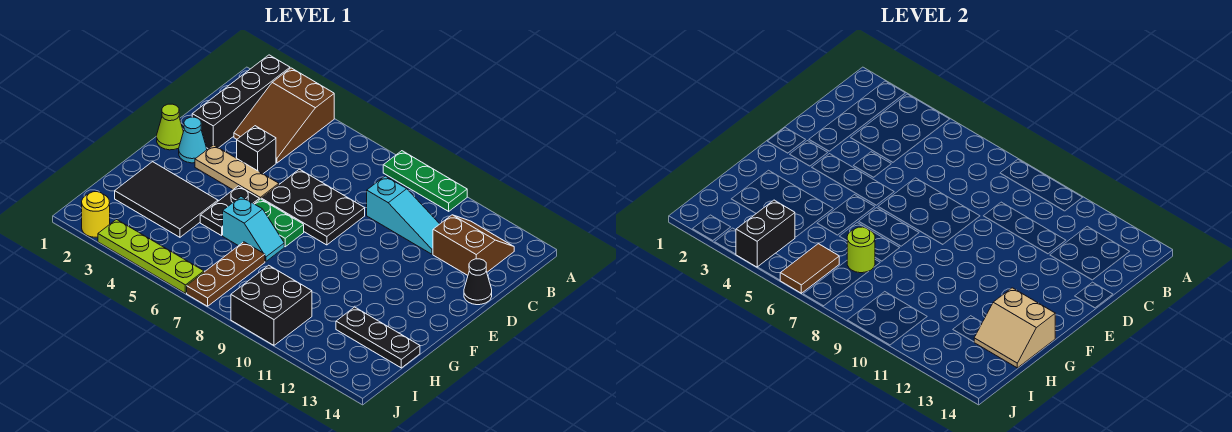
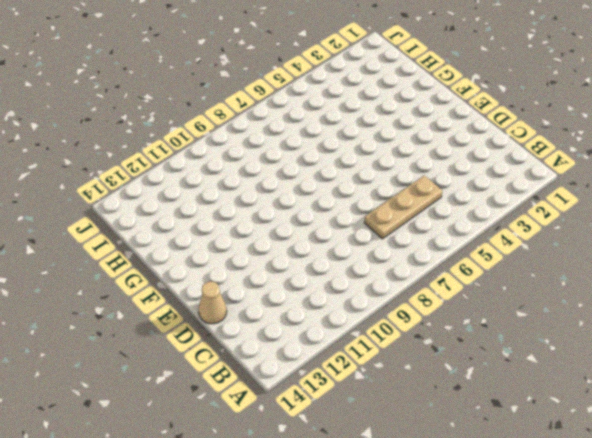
tan plate C5:C7 level 1 -> tan plate E3:E5 level 1
tan cone D14 level 1 -> black cone D14 level 1
none -> black brick A2:D2 level 1
none -> brown slope A3:C4 level 1 top A
none -> green plate A8:A10 level 1

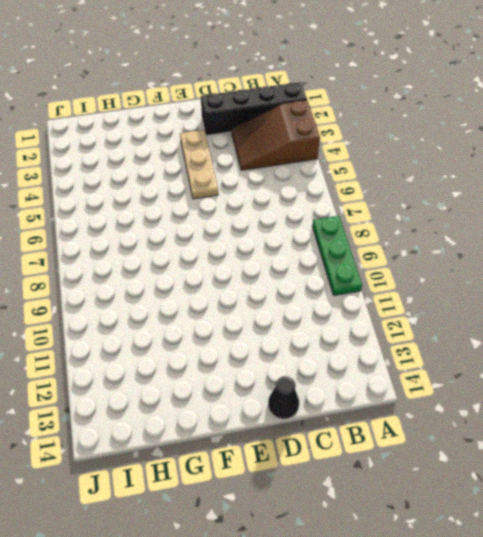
none -> brown slope B12:C13 level 1 top C
none -> cyan slope C9:C11 level 1 top 9
none -> black brick D4 level 1

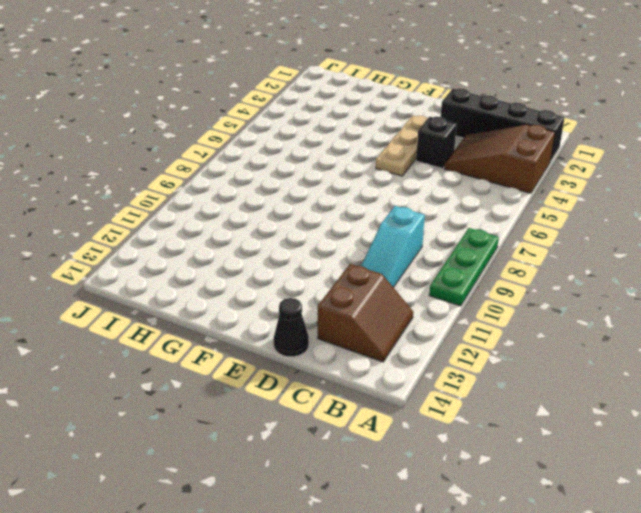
none -> black plate D6:E8 level 1
none -> lime cone E1 level 1
none -> cyan cone E2 level 1

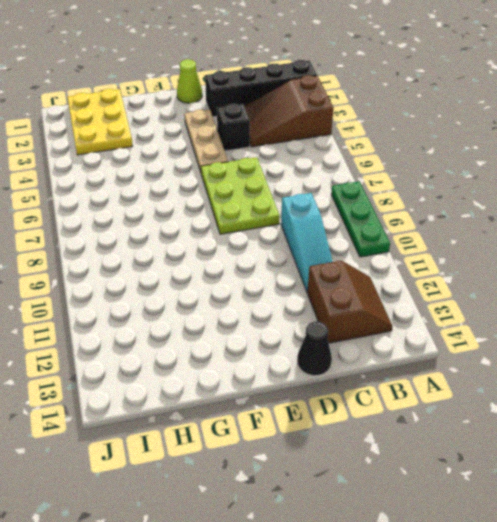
lime plate D6:E8 level 1 -> black plate D6:E8 level 1
yellow plate H1:I3 level 1 -> black tile G2:H4 level 1
none -> cyan cone E2 level 1
none -> black plate F5:G5 level 1
none -> green plate F6:F7 level 1

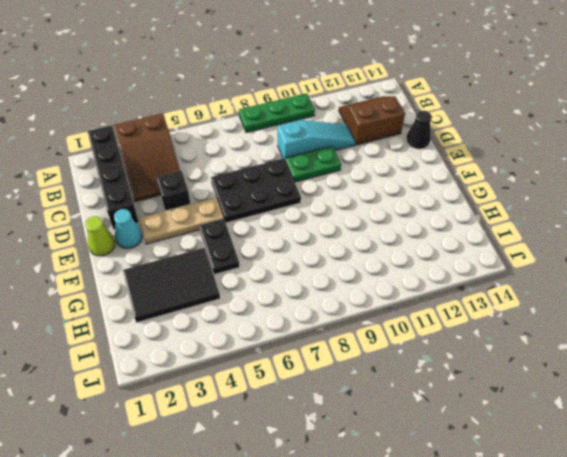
green plate D9:D10 level 1 -> green plate F6:F7 level 1
none -> cyan slope G6:G7 level 1 top 6
none -> brown plate H7:J7 level 1
none -> black plate H12:H14 level 1

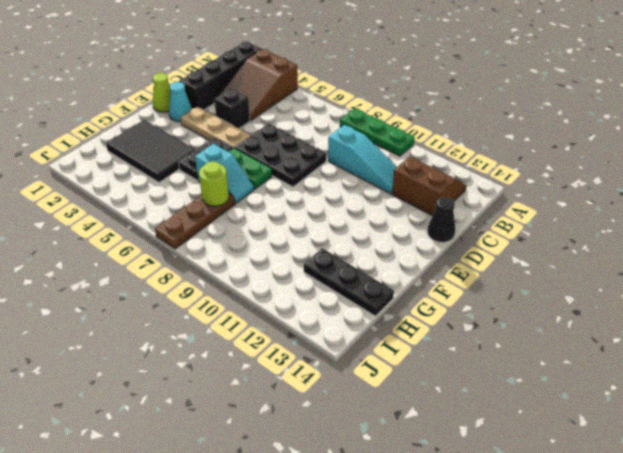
none -> black brick I9:J10 level 1
none -> yellow round brick J2 level 1
none -> lime plate J3:J6 level 1

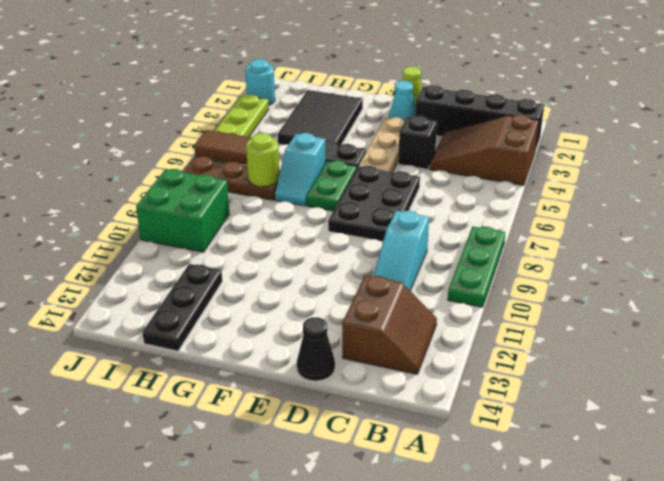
green brick I9:J10 level 1 -> black brick I9:J10 level 1
cyan round brick J2 level 1 -> yellow round brick J2 level 1
none -> tan slope G13:H14 level 2 top G
none -> black brick I4:J4 level 2

